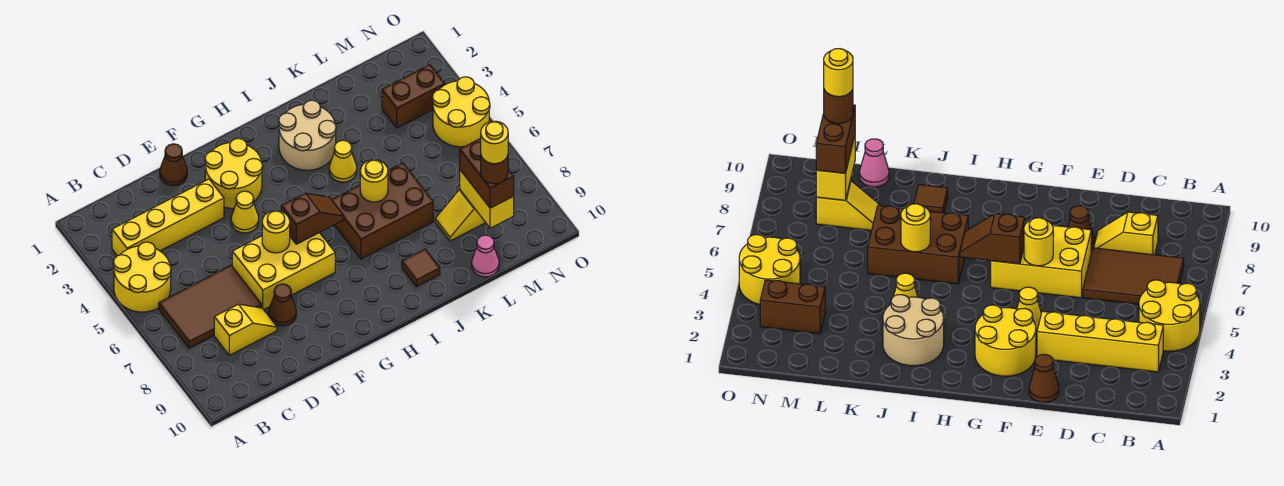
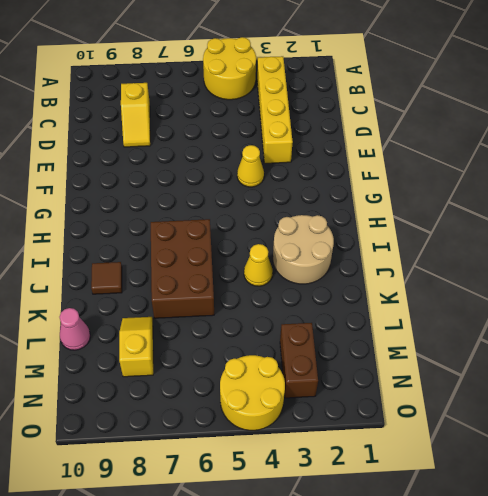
none -> brown tile B6:D7 level 1
none -> brown cone E1 level 1
none -> yellow brick E6:G7 level 1

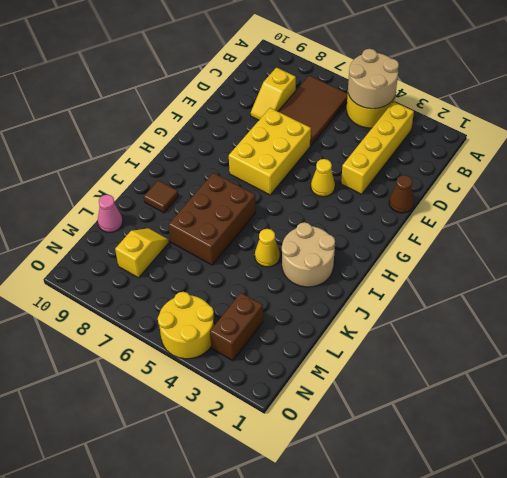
tan round brick A4:B5 level 2 -> none
none -> brown cone E8 level 1
none -> yellow round brick F2:G3 level 1
none -> yellow round brick F6 level 2

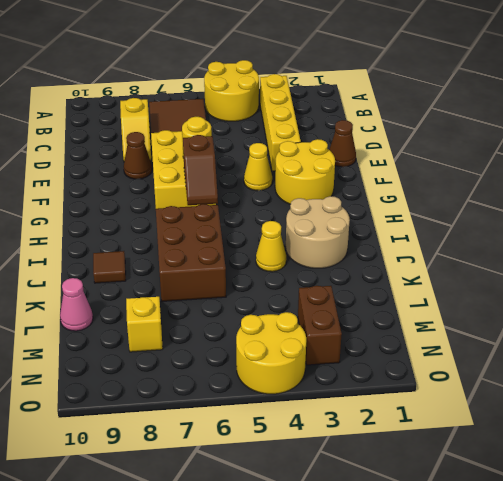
none -> yellow round brick J6 level 2
none -> yellow brick M8:M9 level 2
none -> brown brick M8:M9 level 3

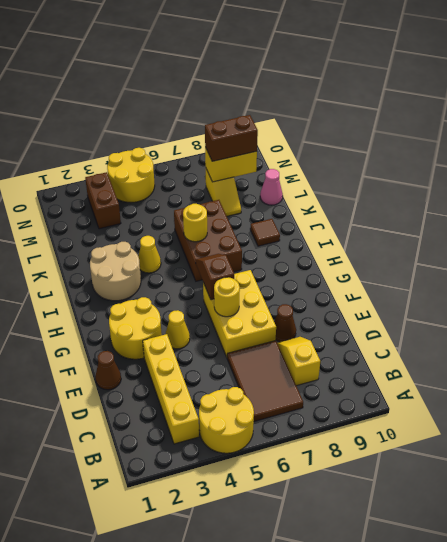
none -> brown round brick M9 level 4
none -> yellow round brick M9 level 5

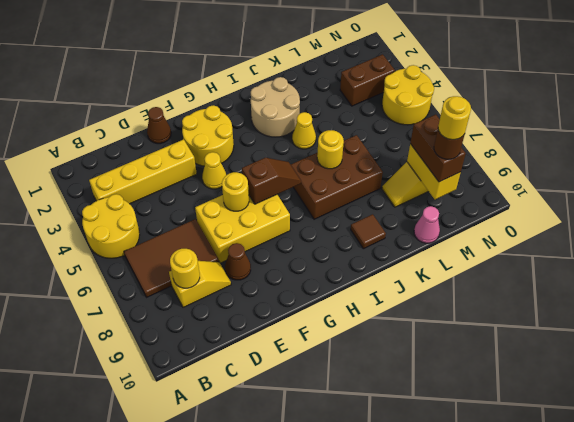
yellow round brick C8 level 2 -> none

